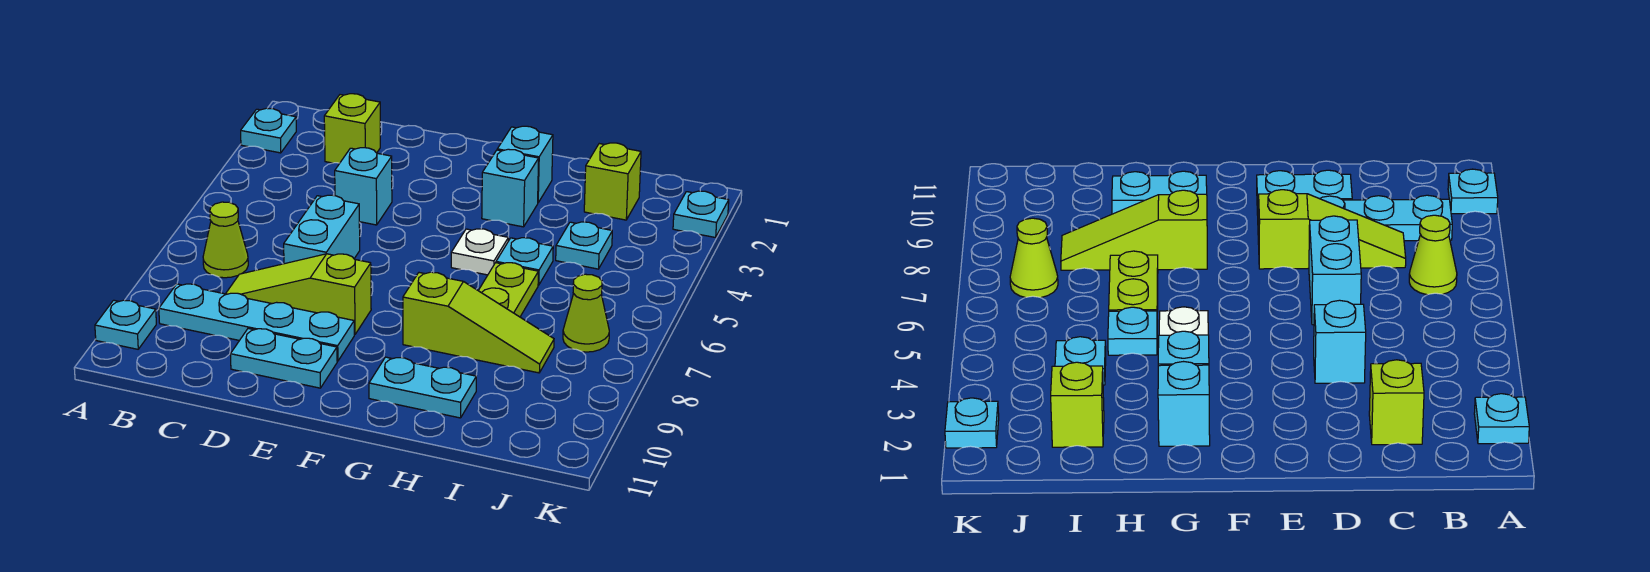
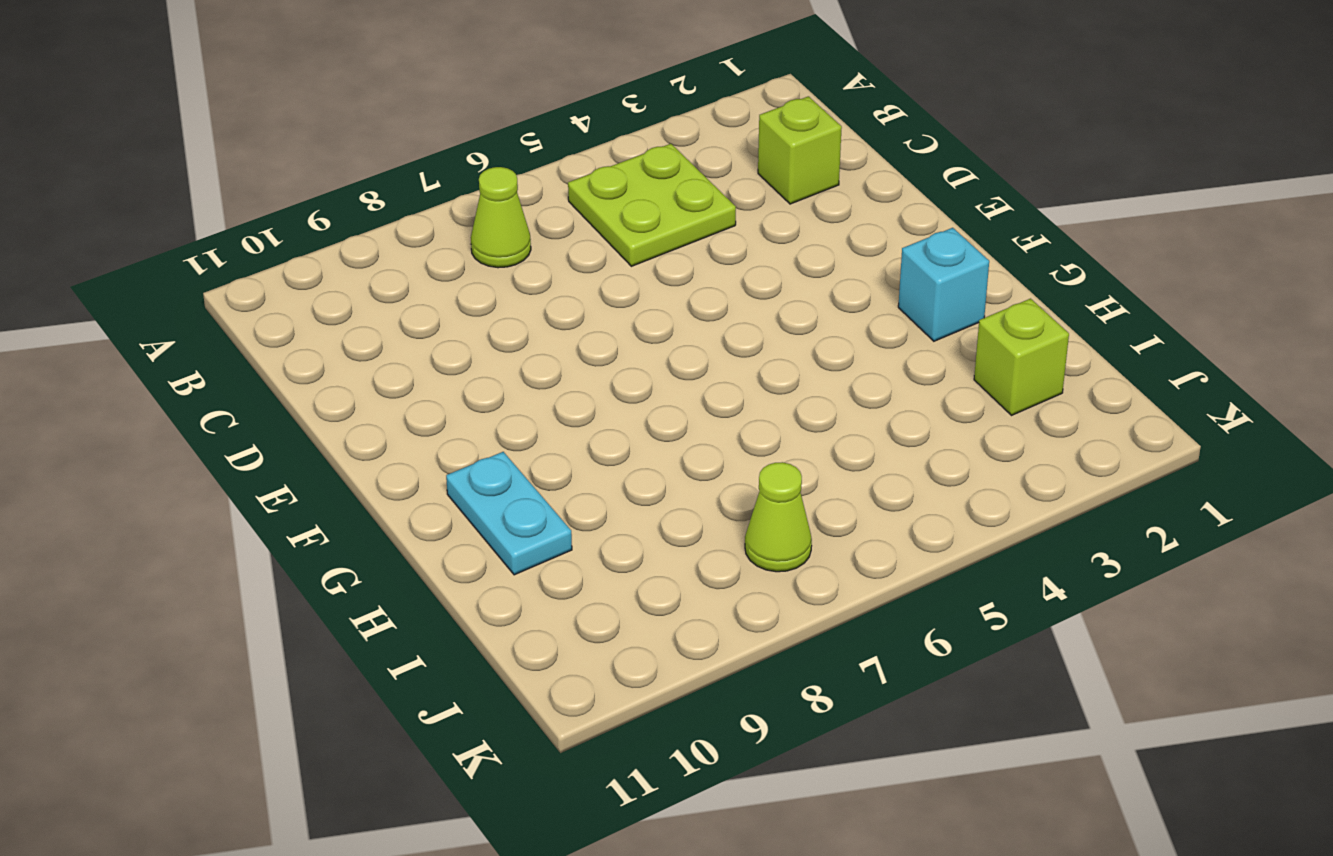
lime plate B4:C5 level 1 -> none
none -> cyan plate A2 level 1
none -> cyan plate A10 level 1
none -> cyan plate B9:E9 level 1

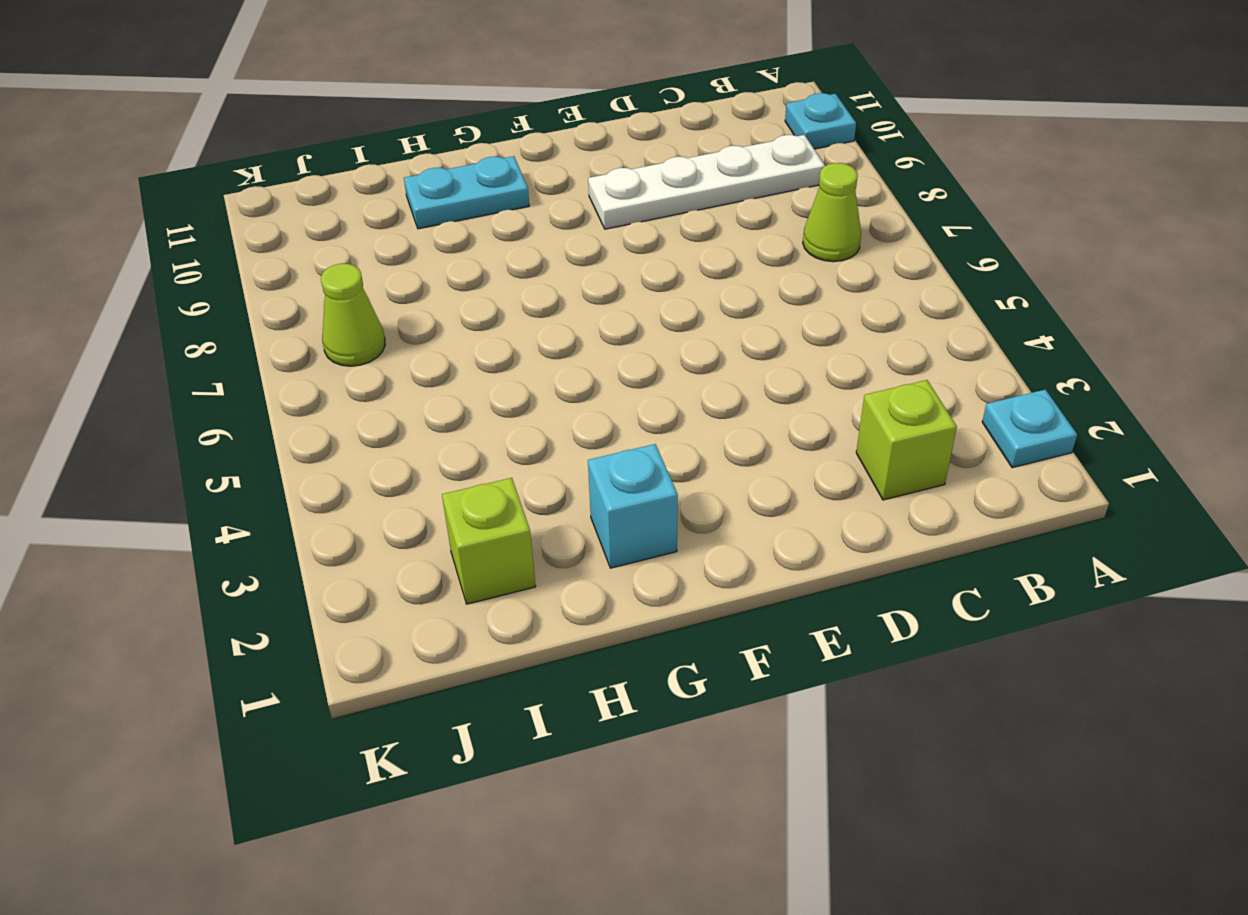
white plate B9:E9 level 1 -> cyan plate B9:E9 level 1
none -> lime slope C8:E8 level 1 top E
none -> cyan brick D4 level 1
none -> cyan brick D6:D7 level 1

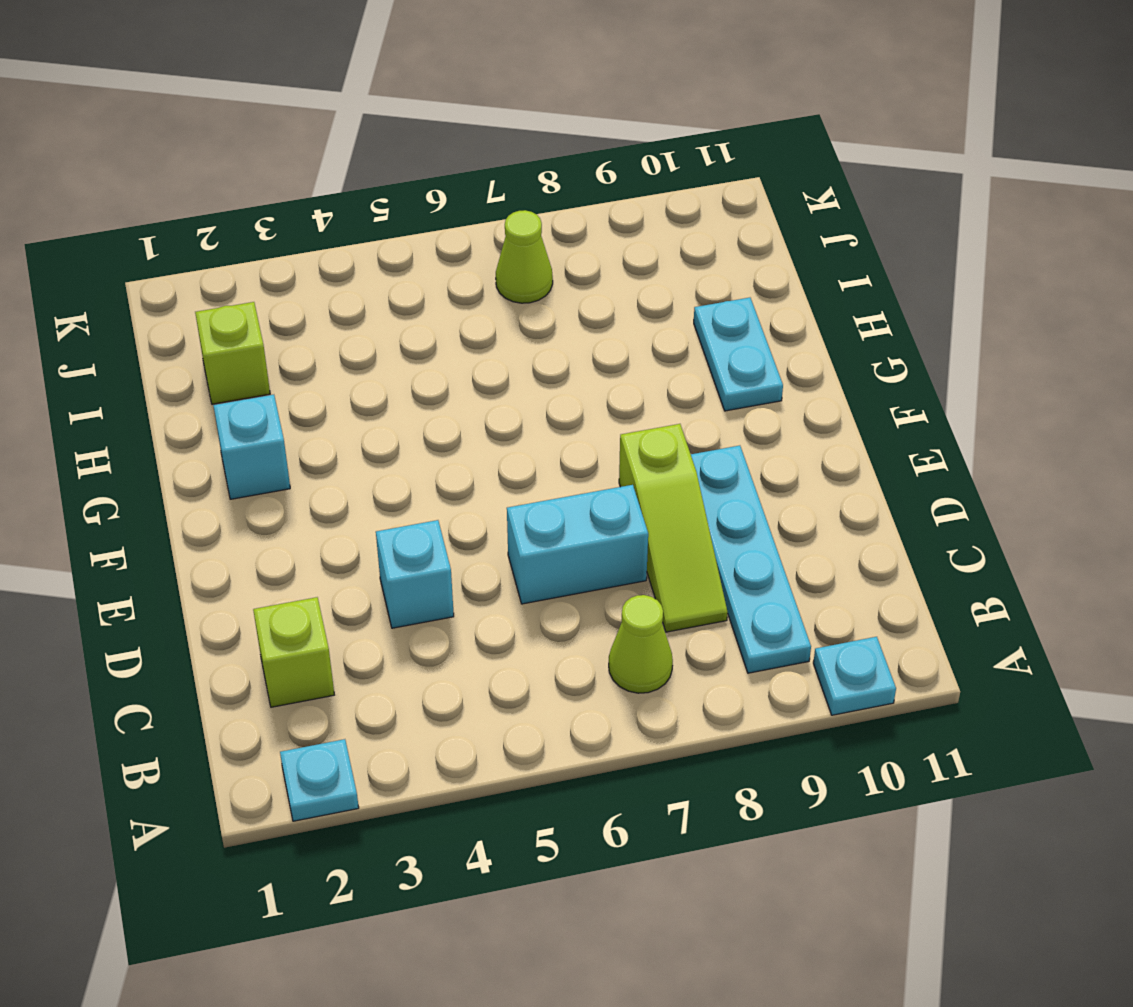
none -> cyan plate D10:E10 level 1
none -> cyan brick G3 level 1
none -> white plate G5 level 1

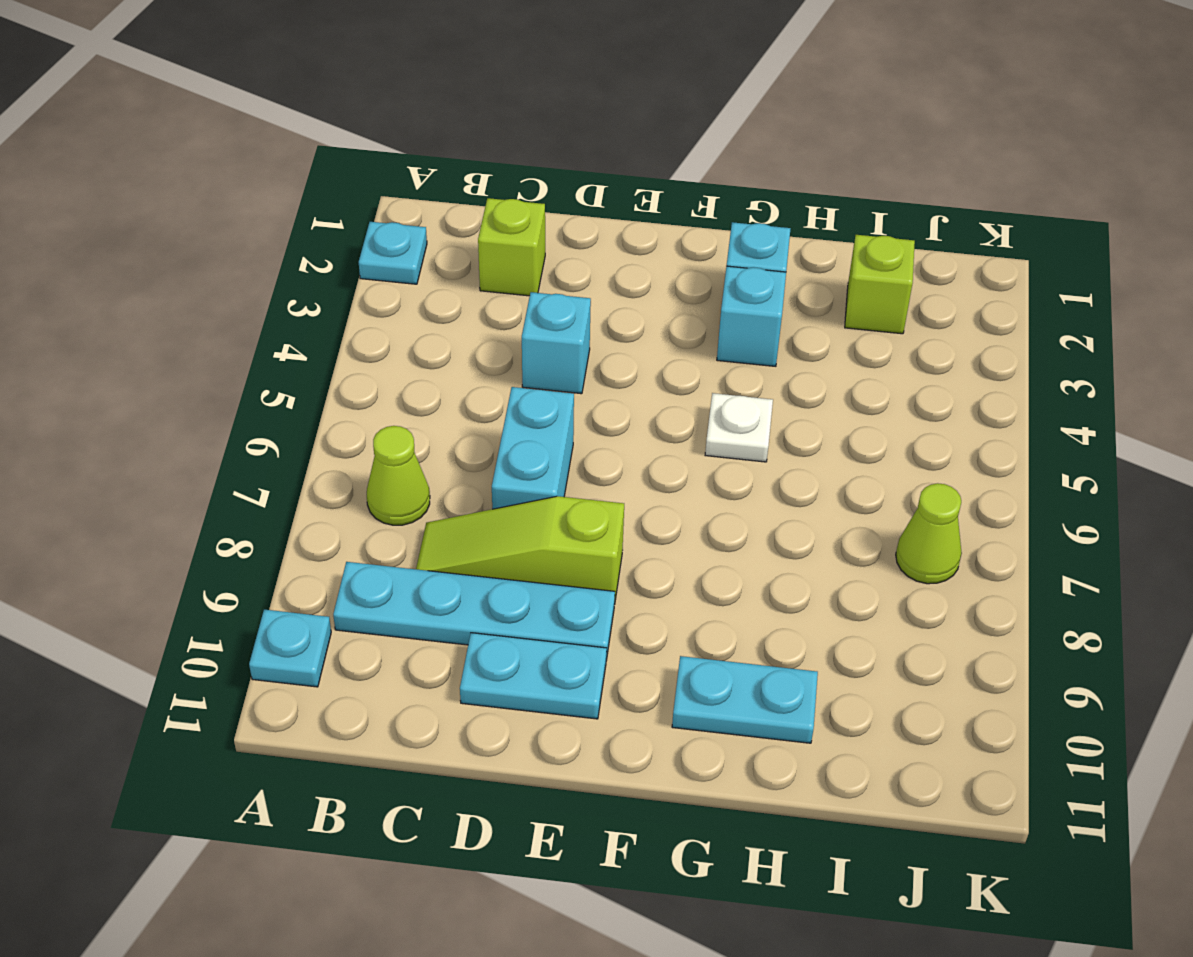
none -> lime slope G8:I8 level 1 top G
none -> cyan plate H5 level 1
none -> lime plate H6:H7 level 1

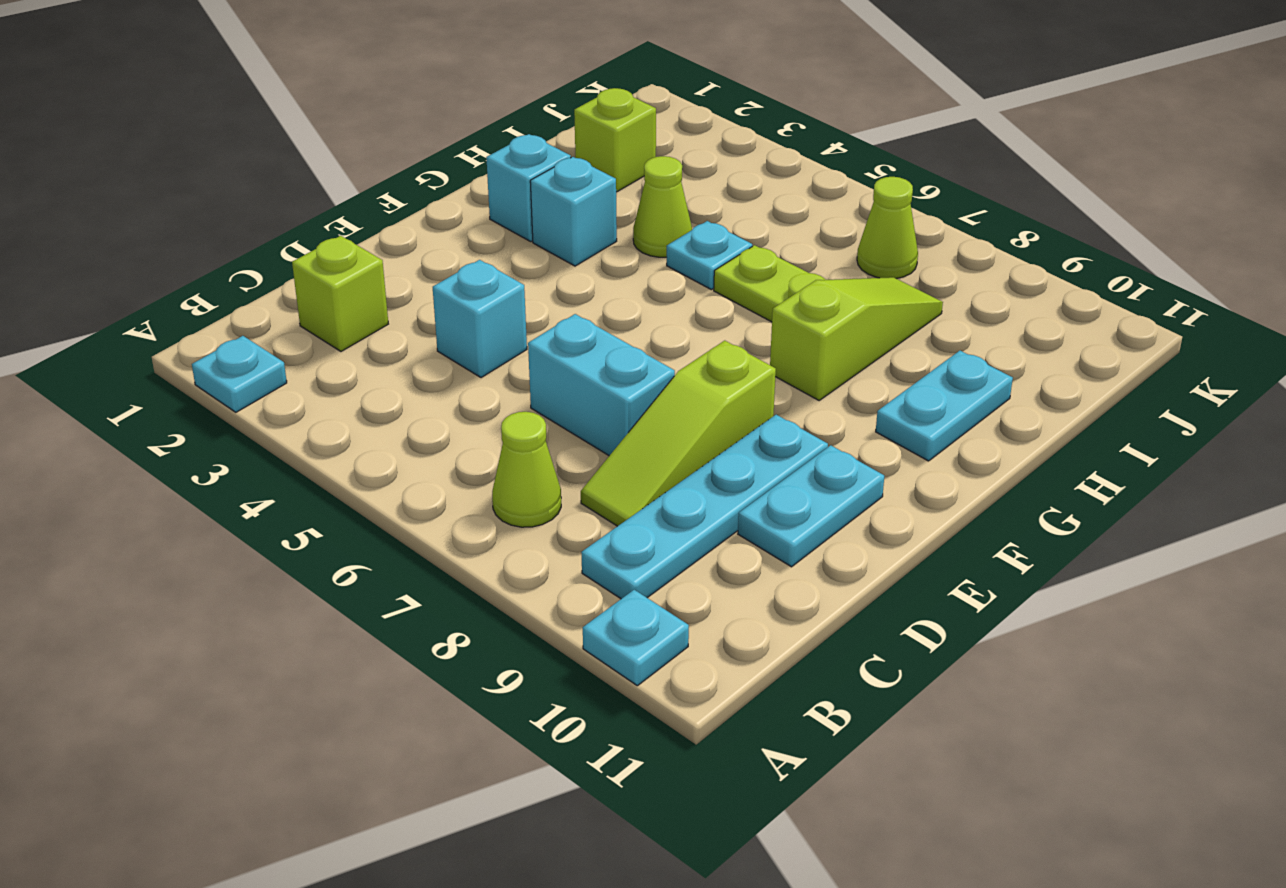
lime cone H4 level 1 -> none
none -> white plate G5 level 1
none -> cyan plate I4 level 1
none -> cyan plate K2 level 1

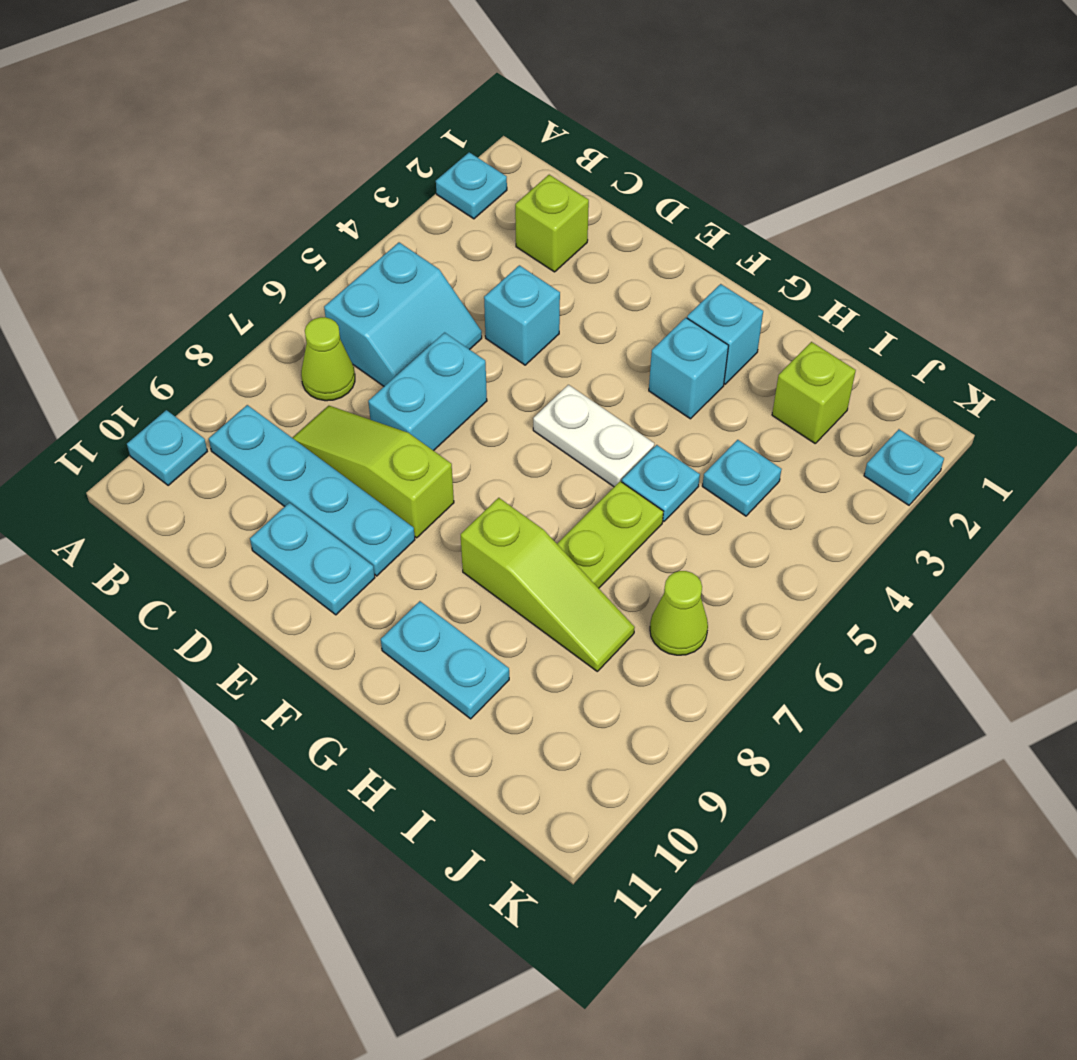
cyan slope B5:C6 level 1 top B -> none
white plate F5:G5 level 1 -> white plate G5 level 1

